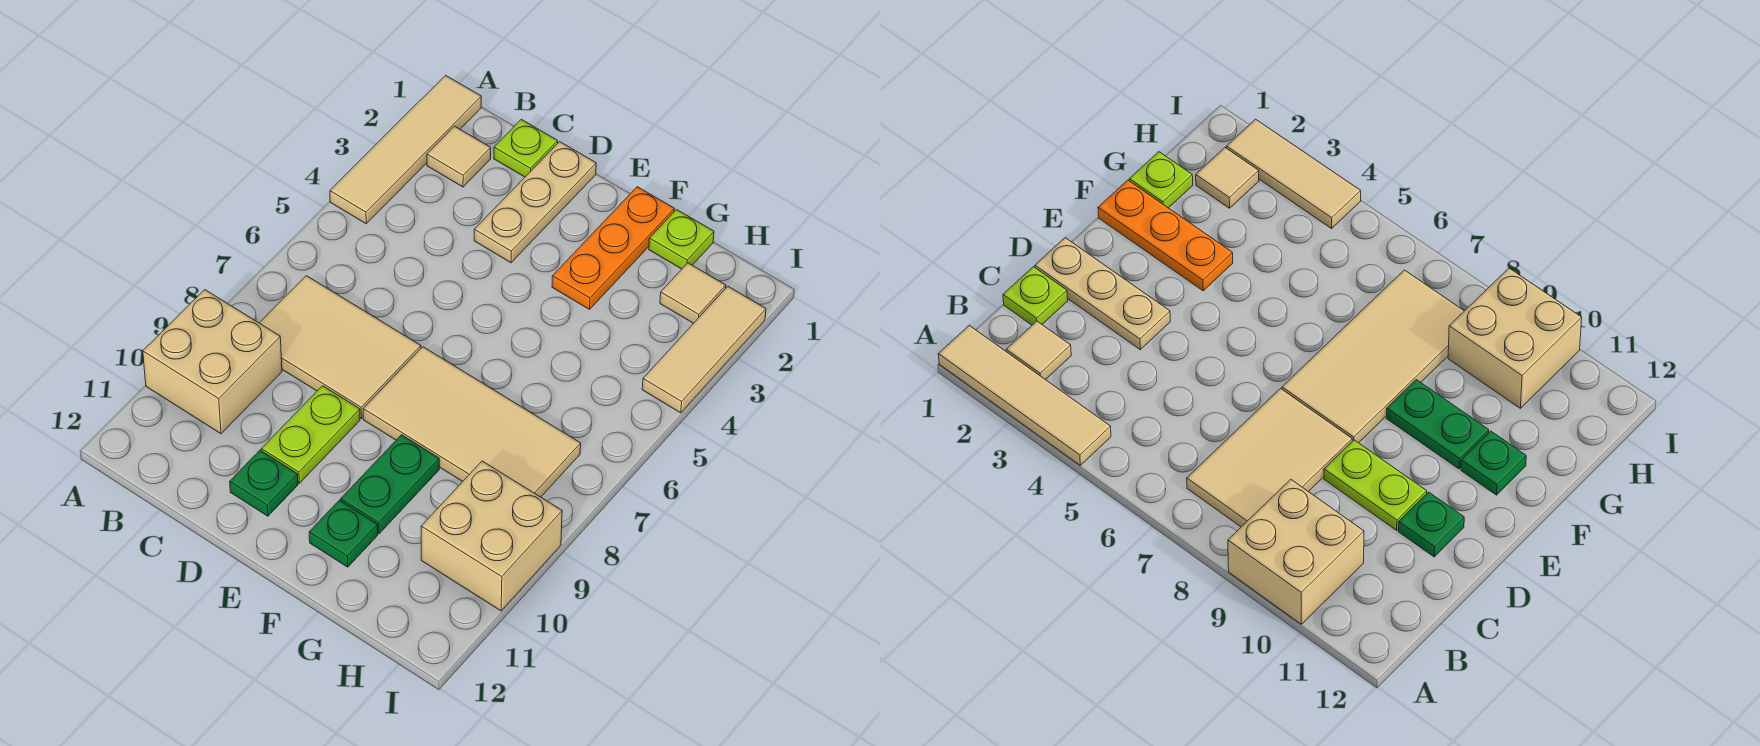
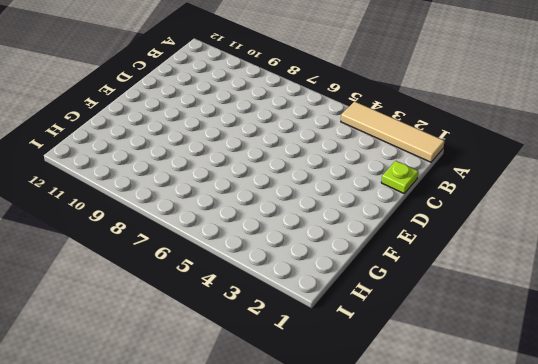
none -> tan brick A9:B10 level 1
none -> tan tile B2 level 1
none -> tan tile B7:D8 level 1

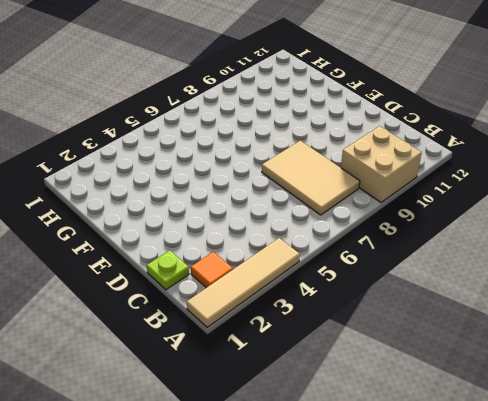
orange tile B2 level 1 -> tan tile B2 level 1
none -> tan plate D1:D3 level 1
none -> lime plate D9:D10 level 1
none -> green plate D11 level 1

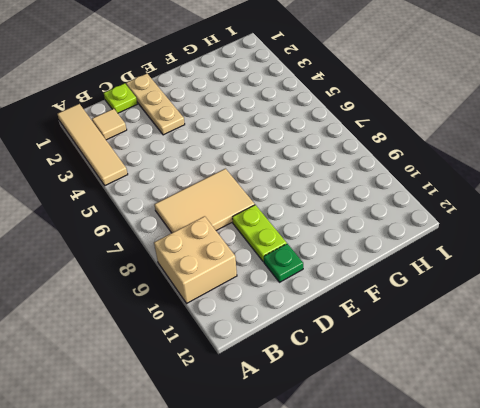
none -> tan tile E7:H8 level 1
none -> orange plate F1:F3 level 1
none -> green plate F9:F10 level 1

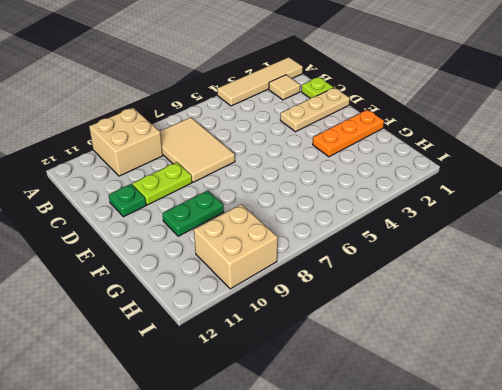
none -> tan tile E7:H8 level 1
none -> green plate F11 level 1
none -> lime plate G1 level 1

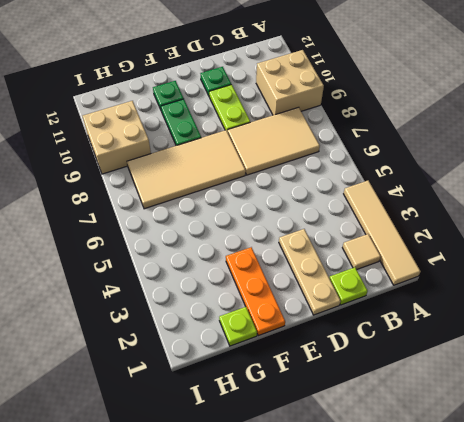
none -> tan tile H2 level 1
none -> tan tile I2:I4 level 1

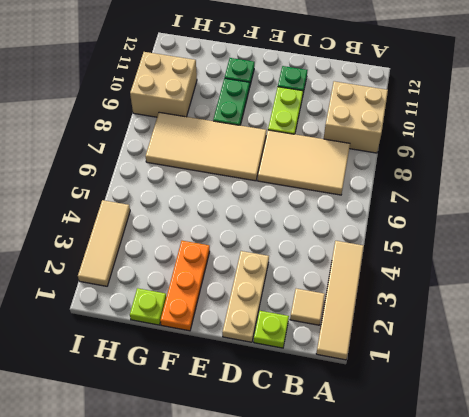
none -> tan tile H2 level 1

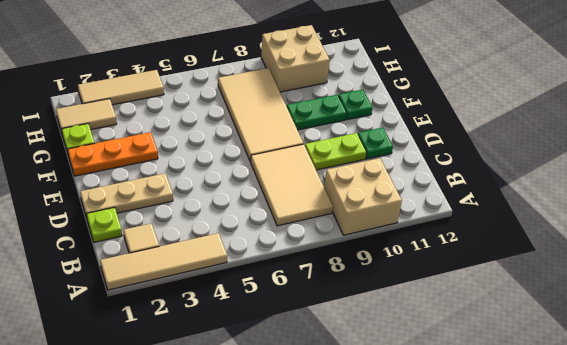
tan tile H1:H2 level 1 -> tan tile H2 level 1

